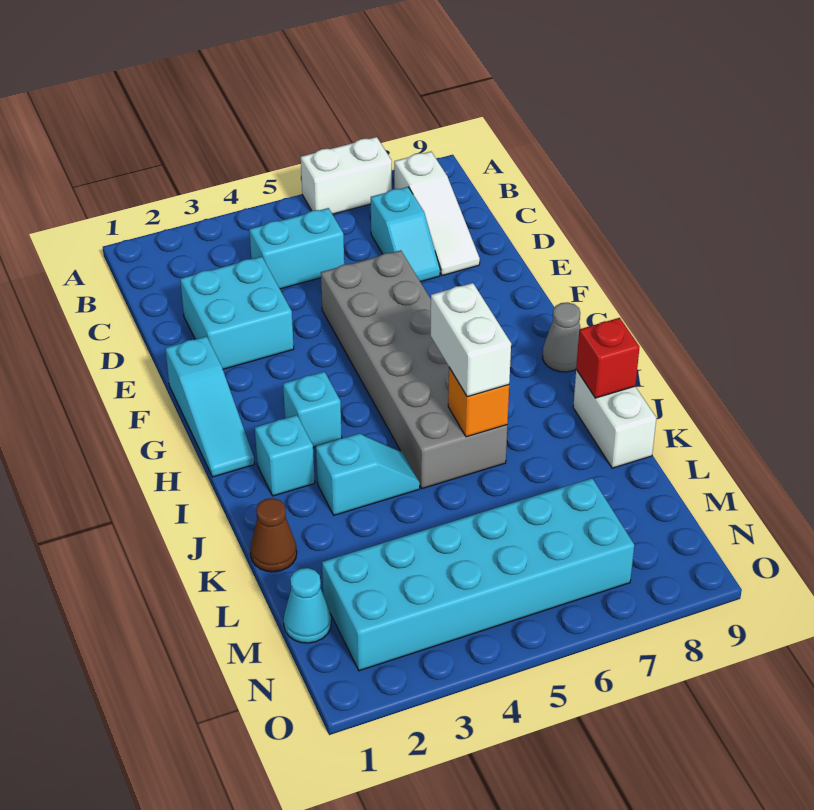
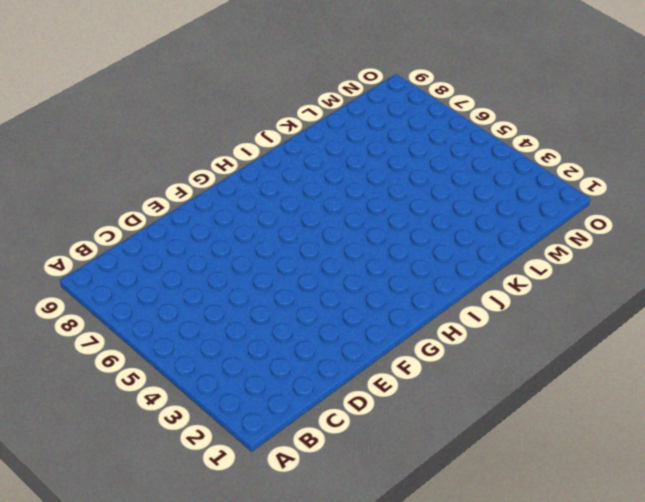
none -> white brick A6:A7 level 1
none -> white slope B8:D8 level 1 top B
none -> cyan brick C4:C5 level 1

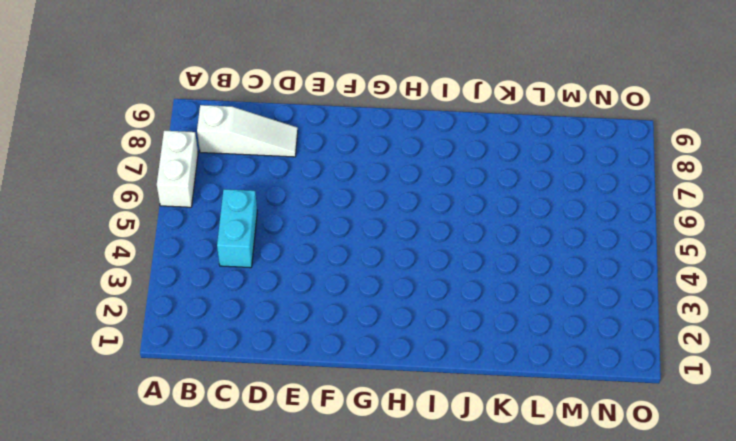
none -> cyan slope C7:D7 level 1 top C
none -> cyan brick D2:E3 level 1
none -> grey brick E5:J6 level 1

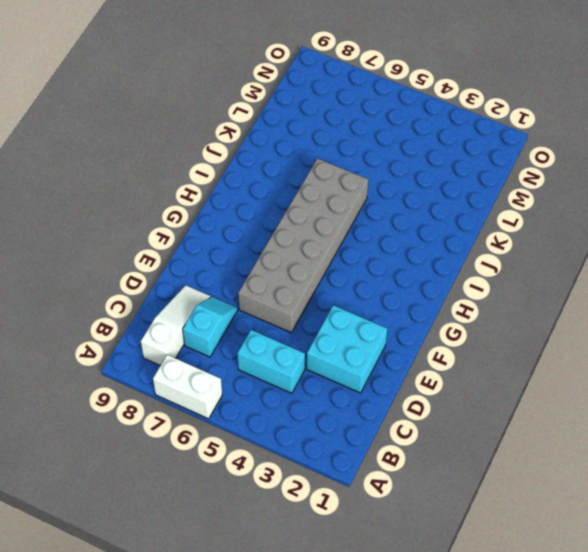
none -> cyan slope F1:H1 level 1 top F
none -> cyan brick H3 level 1
none -> grey cone H9 level 1

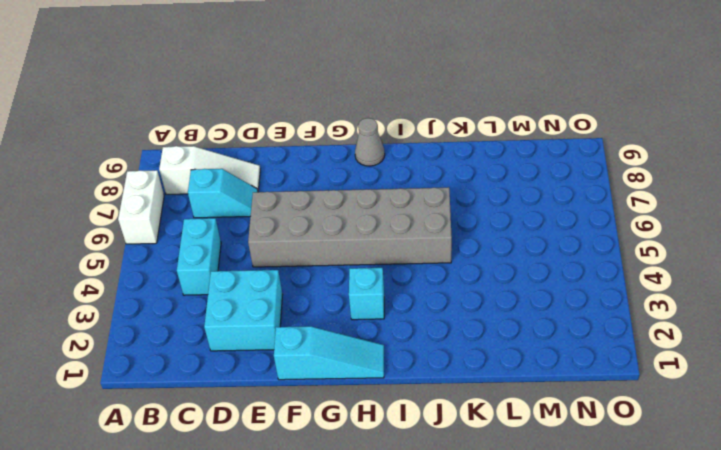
none -> cyan brick I2 level 1
none -> cyan slope J3:J4 level 1 top 3
none -> white brick J9:K9 level 1

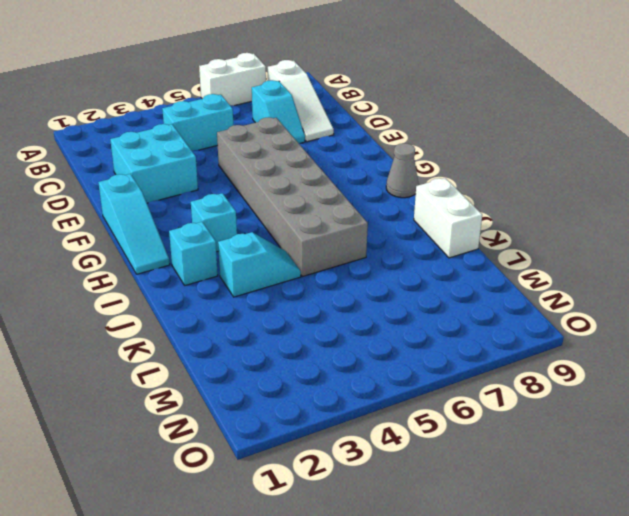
none -> brown cone K1 level 1
none -> cyan cone M1 level 1
none -> cyan brick M2:N7 level 1

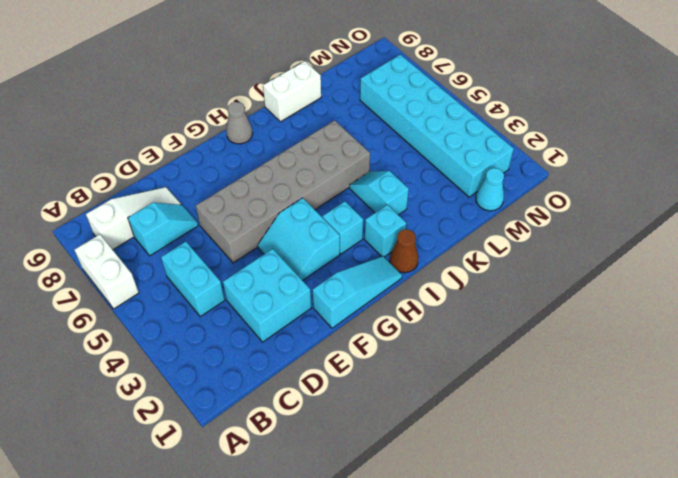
cyan slope F3:G4 level 1 top G -> none
brown cone I1 level 1 -> brown cone K1 level 1
none -> orange brick J6 level 2
none -> red brick J9 level 2
none -> white brick I6:J6 level 3

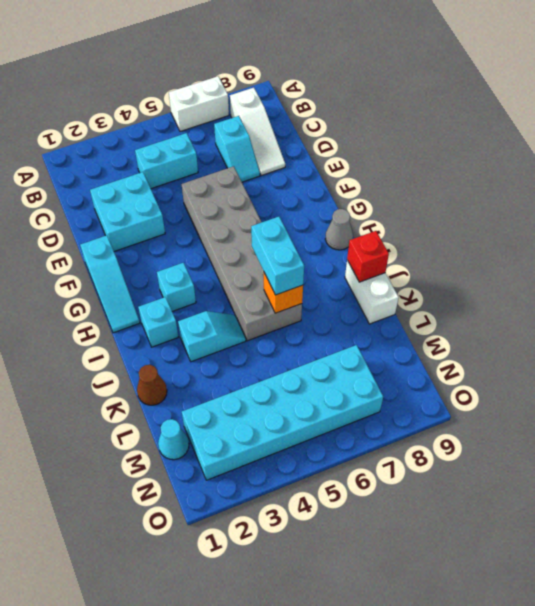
cyan brick I6:J6 level 3 -> white brick I6:J6 level 3

